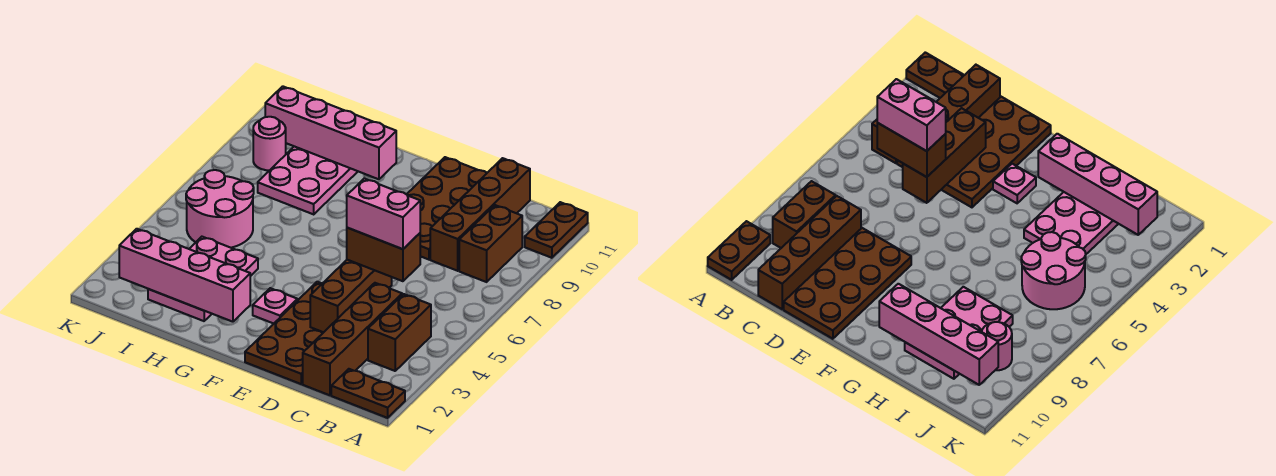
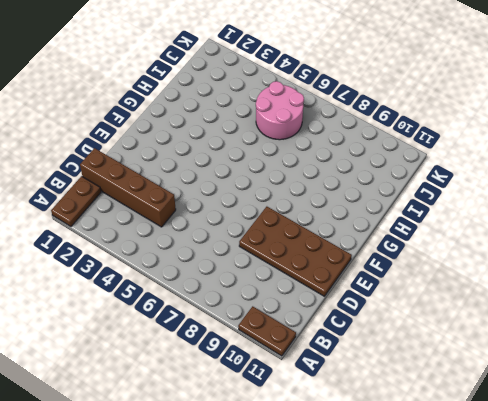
none -> brown brick B3:B4 level 1
none -> brown brick B8:B9 level 1
none -> brown brick C8:C11 level 1

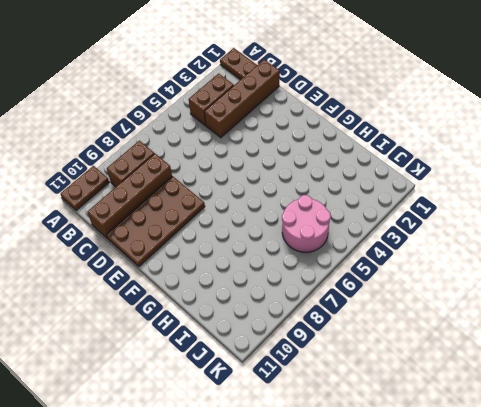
none -> brown plate D1:E4 level 1
none -> pink plate F3 level 1
none -> pink plate H2:I4 level 1

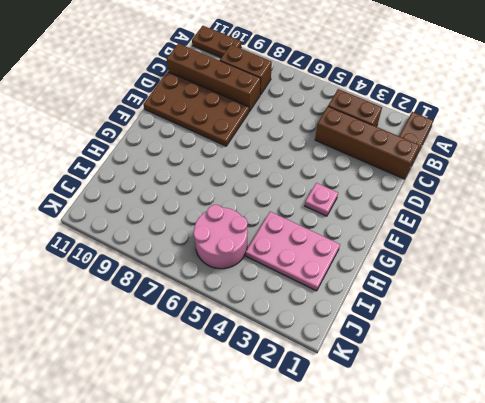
none -> brown plate D1:E4 level 1
none -> pink plate H8:I10 level 1
none -> pink round brick J9 level 1

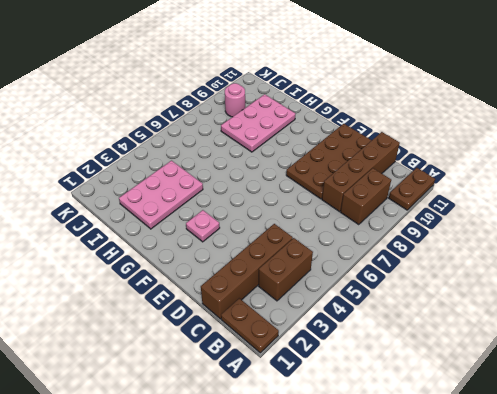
none -> brown plate D1:E4 level 1
none -> pink round brick I5:J6 level 1
none -> brown brick D3:D5 level 2

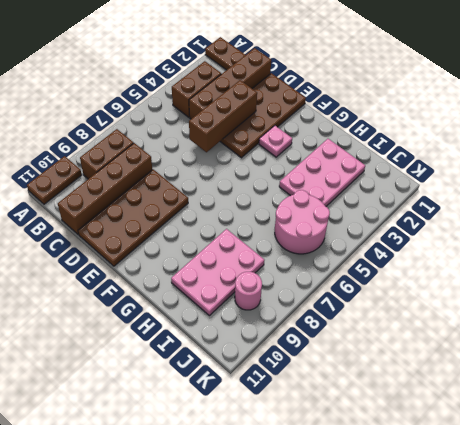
none -> pink brick G2:J2 level 2
none -> pink brick G10:J10 level 2
none -> brown brick C5:D5 level 3

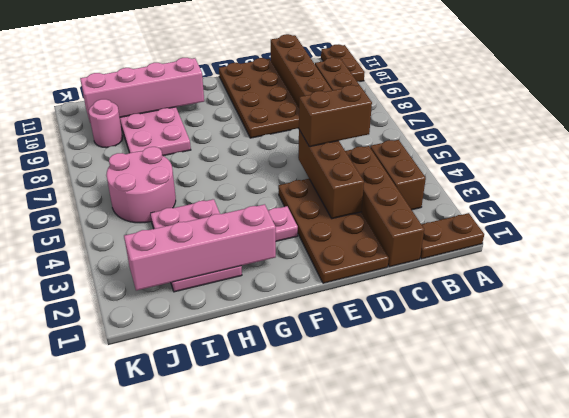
none -> pink brick C5:D5 level 4

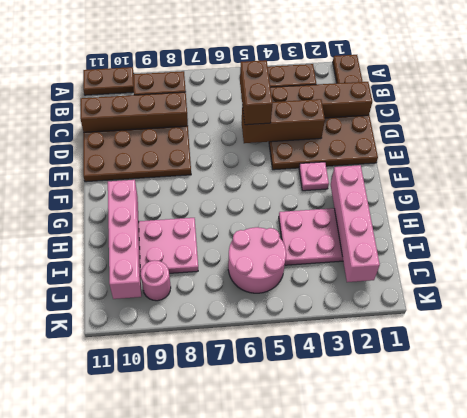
none -> pink brick C5:D5 level 4

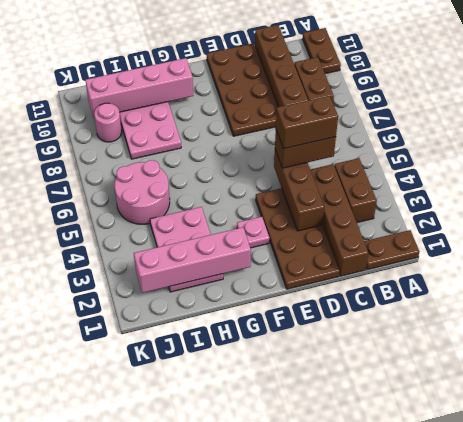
brown brick C5:D5 level 4 -> pink brick C5:D5 level 4

